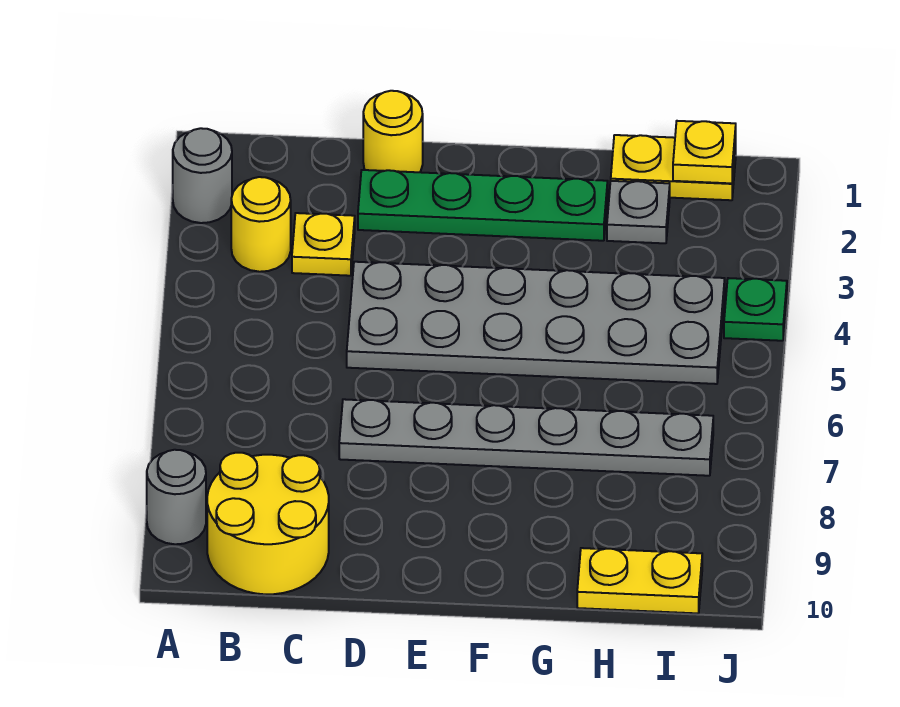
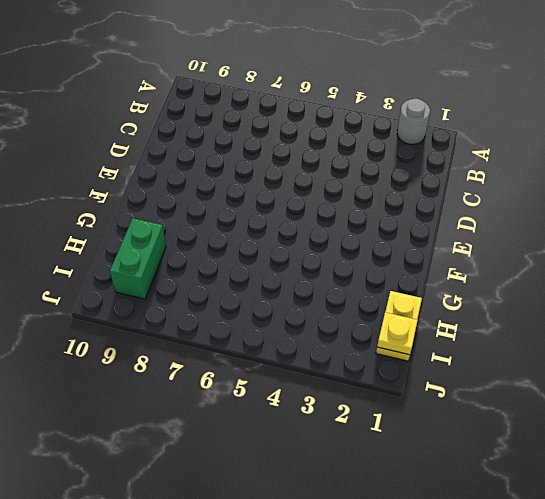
green brick H9:I9 level 1 -> none
none -> grey round brick A9 level 1
none -> yellow round brick B3 level 1
none -> yellow round brick B9:C10 level 1

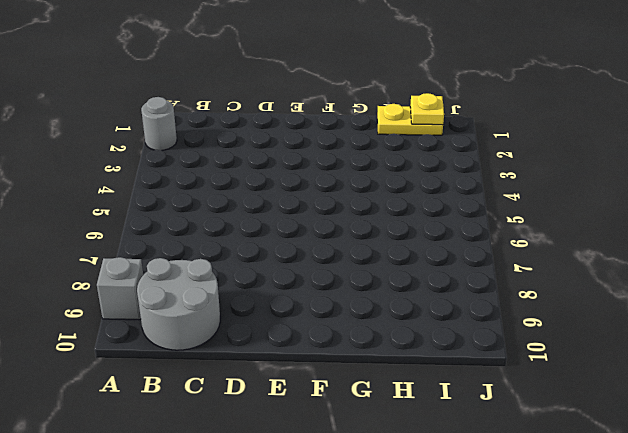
grey brick A9 level 1 -> grey round brick A9 level 1
grey round brick B9:C10 level 1 -> yellow round brick B9:C10 level 1
none -> yellow round brick B3 level 1
none -> yellow plate C3 level 1
none -> yellow round brick D1 level 1

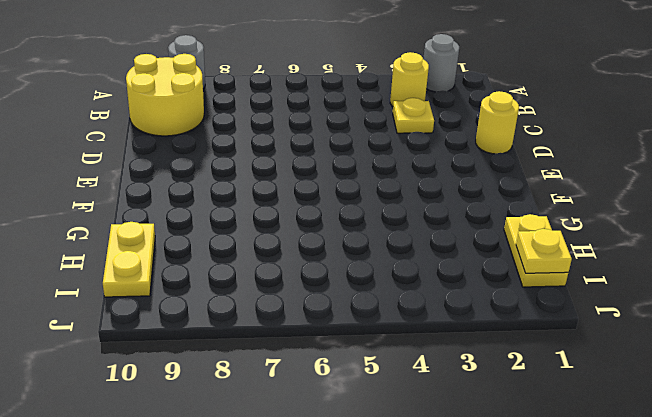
none -> green plate D2:G2 level 1
none -> grey plate D4:I5 level 1
none -> grey plate D7:I7 level 1

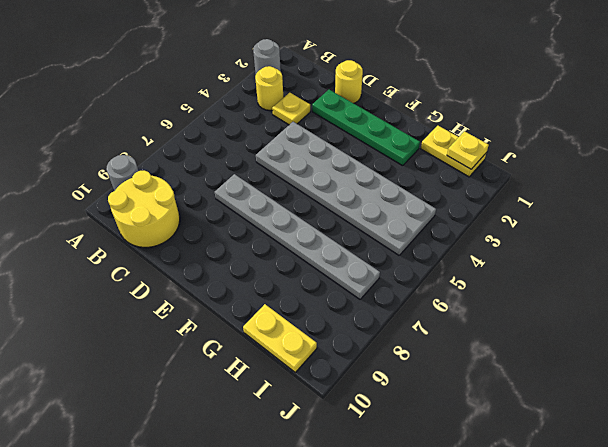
none -> grey plate H2 level 1
none -> green plate J4 level 1

